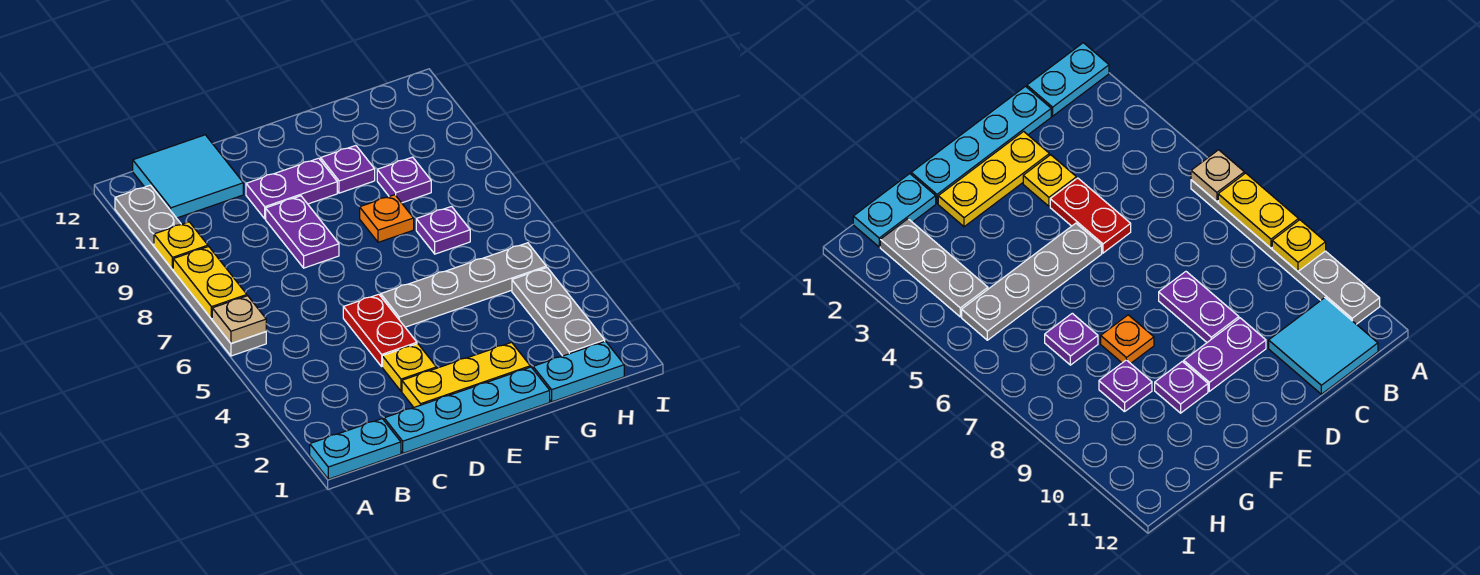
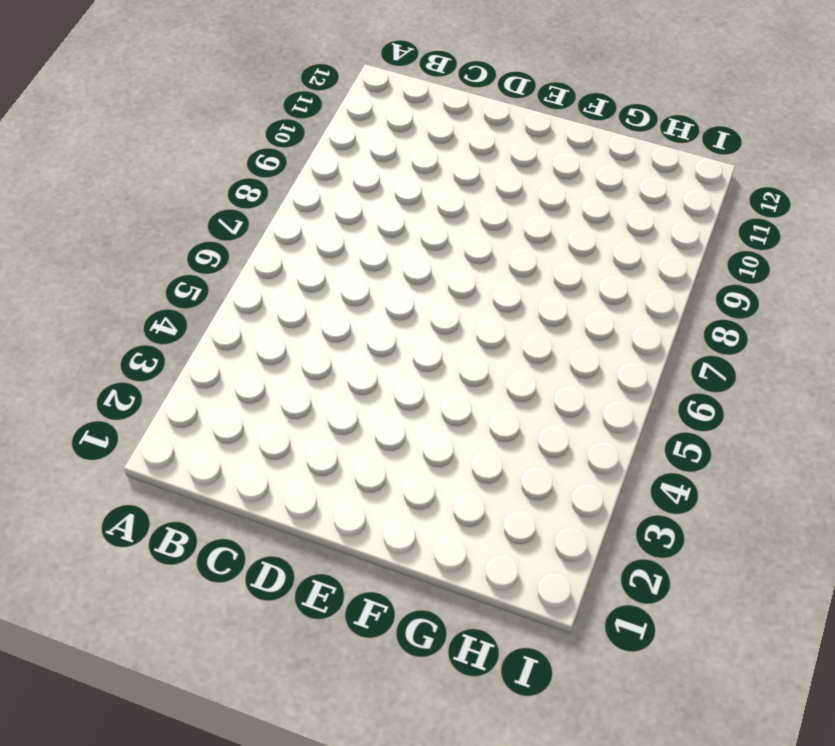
none -> cyan plate A1:B1 level 1
none -> grey plate A6:A11 level 1
none -> cyan tile B11:C12 level 1

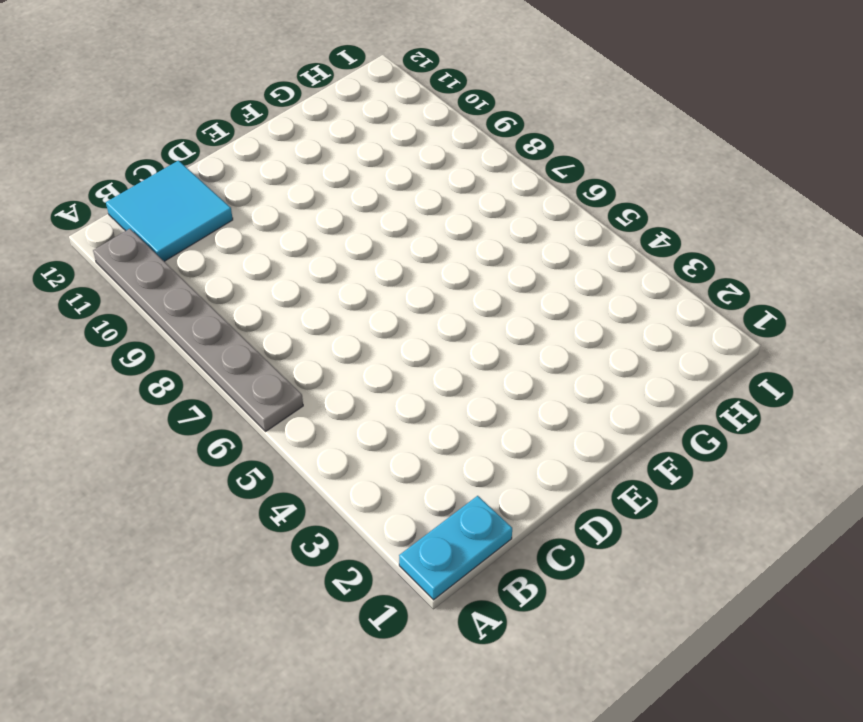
none -> cyan plate C1:F1 level 1
none -> yellow plate D2:F2 level 1
none -> yellow plate D3 level 1

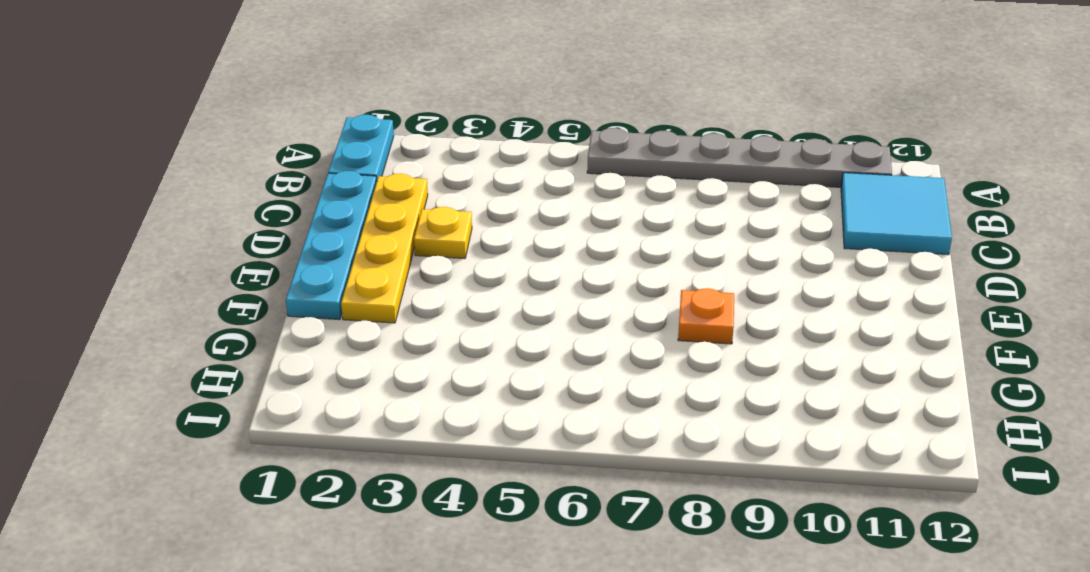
yellow plate C2:F2 level 1 -> yellow plate D2:F2 level 1
none -> red plate D4:D5 level 1
none -> purple plate D8:D9 level 1
none -> purple plate D10:E10 level 1

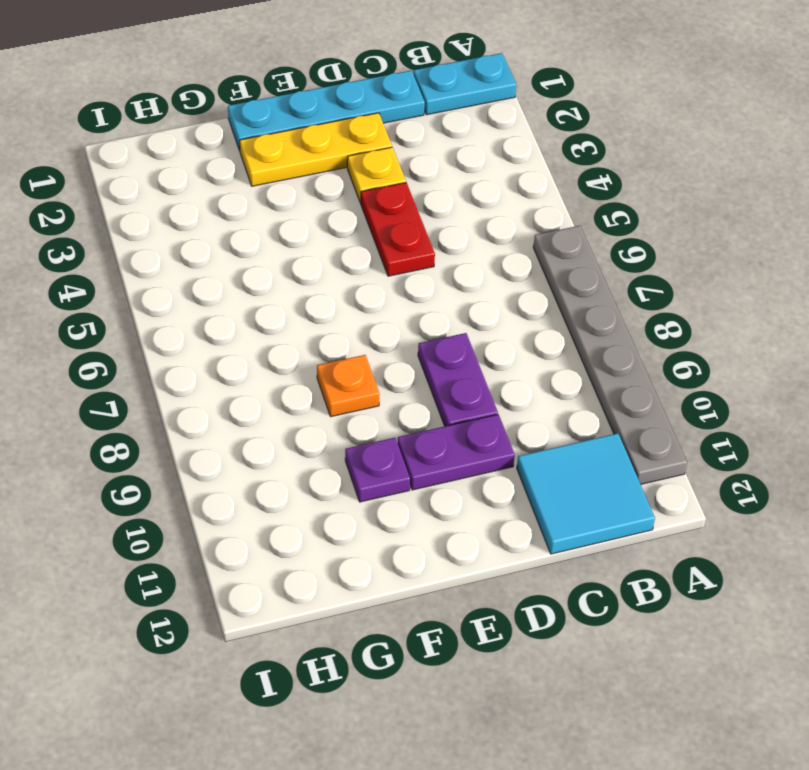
none -> grey plate E5:H5 level 1
none -> cyan plate G1:H1 level 1
none -> purple plate G7 level 1

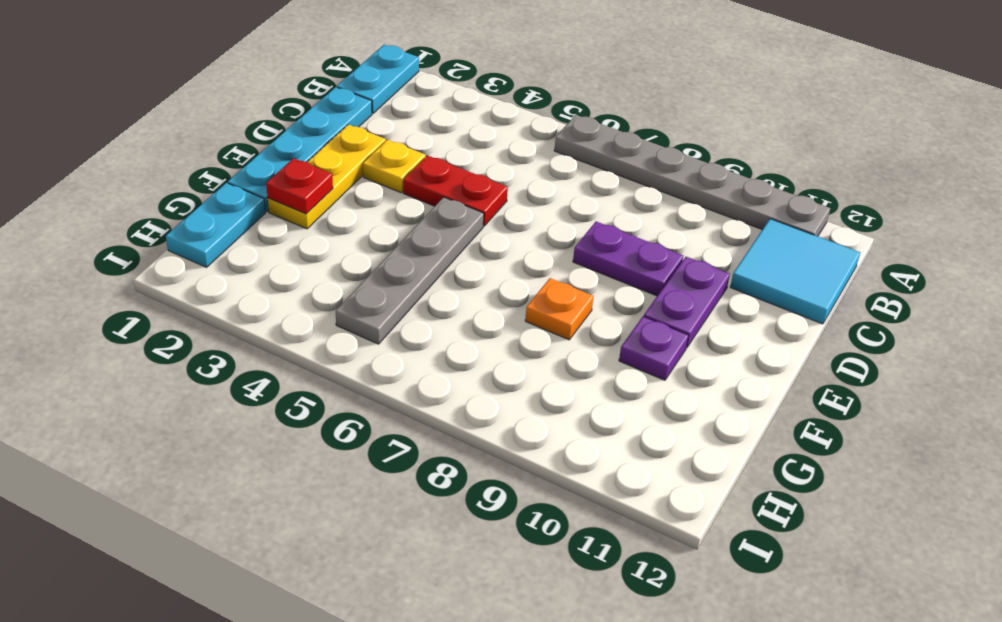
red plate F2 level 2 -> none
none -> purple plate G7 level 1
none -> purple plate G9 level 1
none -> grey plate H2:H4 level 1

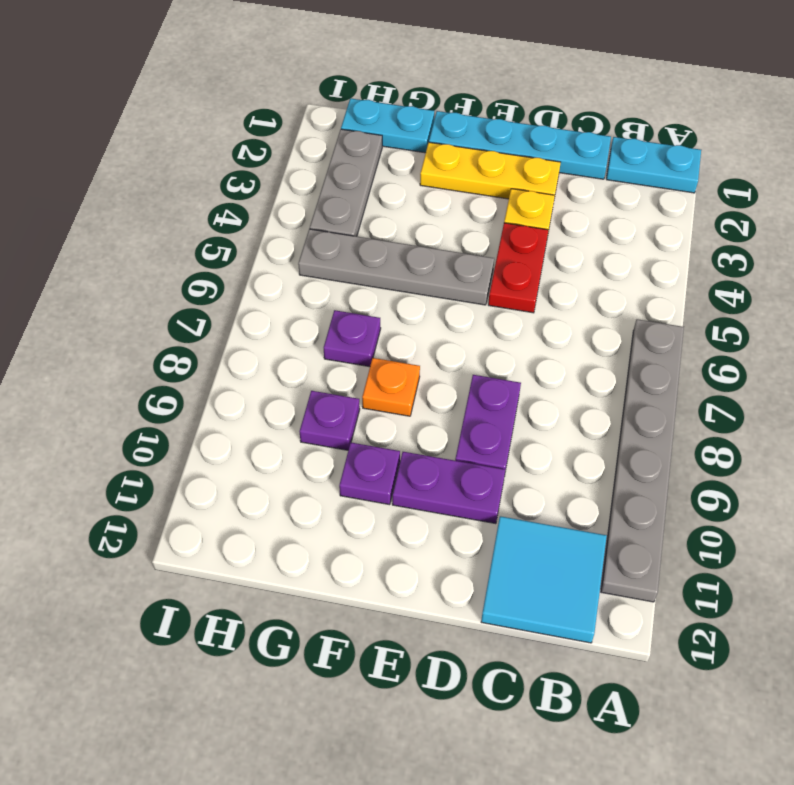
none -> tan plate A6 level 2
none -> yellow plate A7:A8 level 2
none -> yellow plate A9 level 2

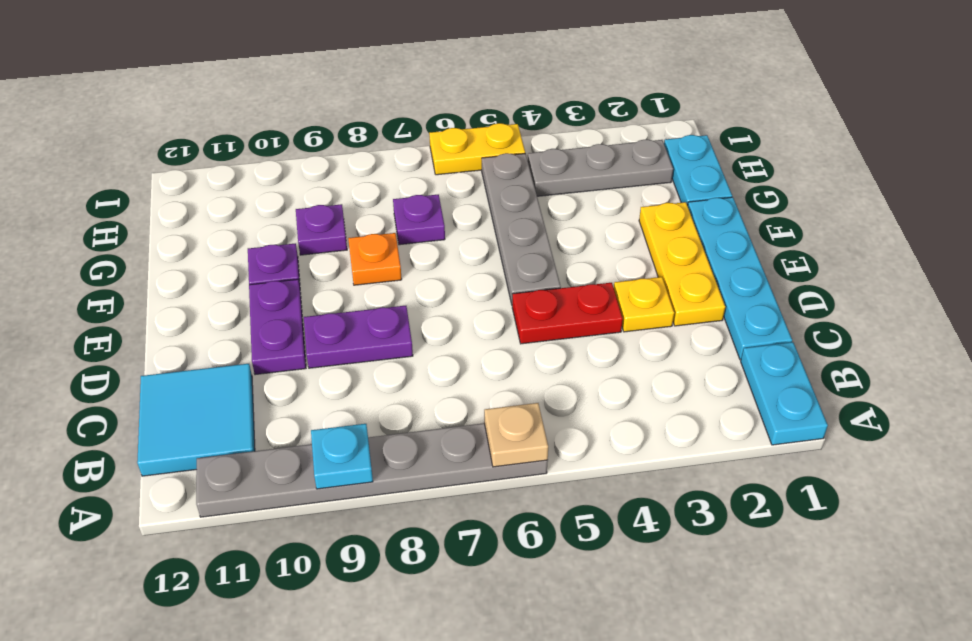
cyan plate A9 level 2 -> yellow plate A9 level 2
yellow plate I5:I6 level 1 -> yellow plate A7:A8 level 2

